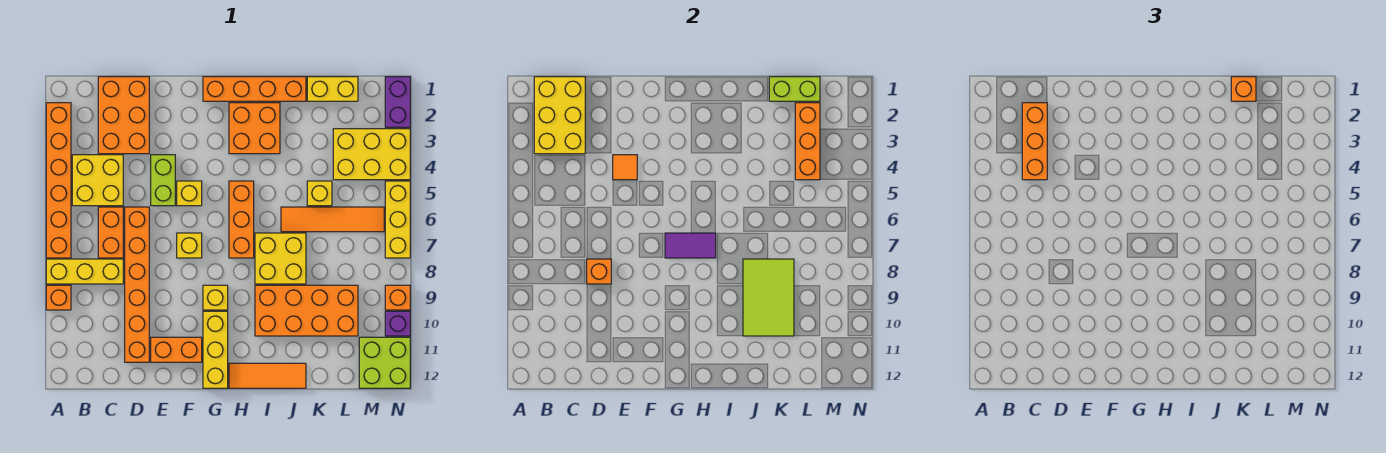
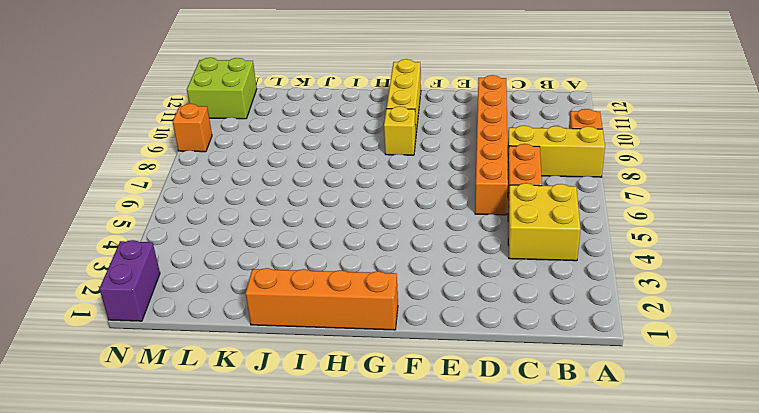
none -> orange brick A2:A7 level 1
none -> orange brick C1:D3 level 1
none -> lime brick E4:E5 level 1
none -> orange brick E11:F11 level 1

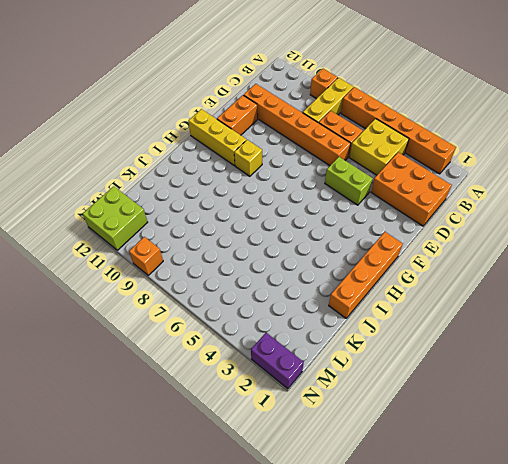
none -> yellow brick F5 level 1
none -> yellow brick F7 level 1
none -> orange brick H2:I3 level 1
none -> orange brick H5:H7 level 1

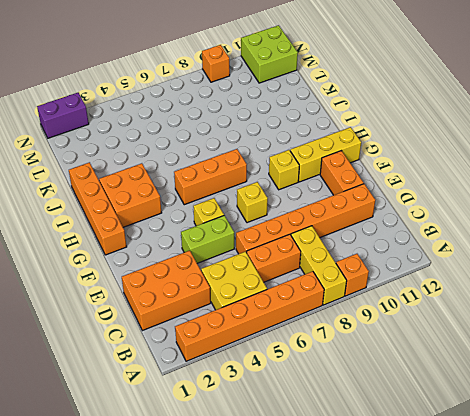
none -> orange tile H12:J12 level 1
none -> yellow brick I7:J8 level 1
none -> orange brick I9:L10 level 1
none -> orange tile J6:M6 level 1

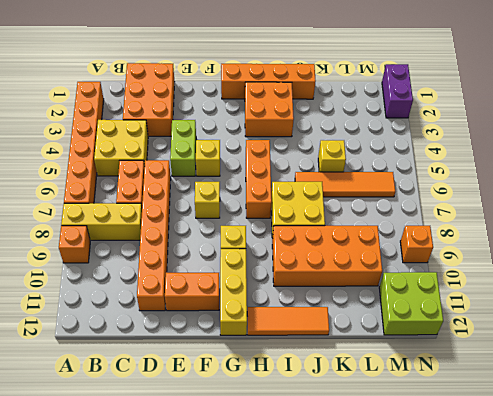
none -> yellow brick K1:L1 level 1
none -> yellow brick L3:N4 level 1
none -> yellow brick N5:N7 level 1
none -> purple brick N10 level 1

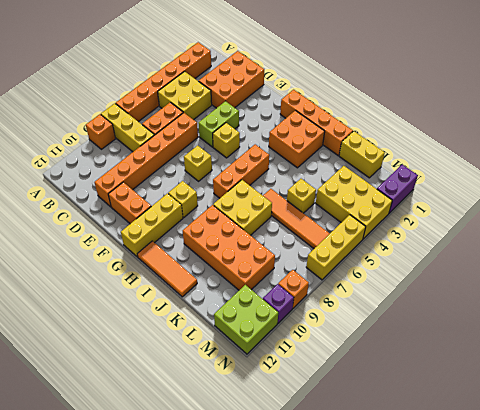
none -> yellow brick B1:C3 level 2
none -> orange brick D8 level 2
none -> orange tile E4 level 2
none -> purple tile G7:H7 level 2

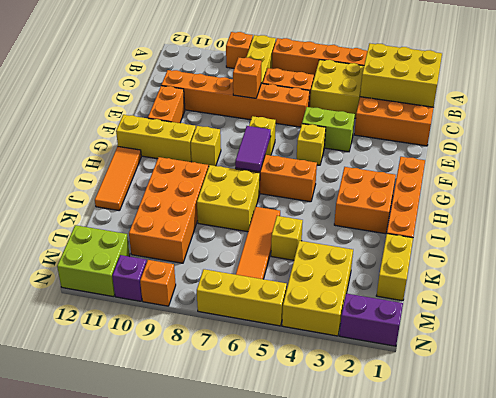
none -> orange tile E4 level 2
none -> lime tile J8:K10 level 2
none -> lime brick K1:L1 level 2
none -> orange brick L2:L4 level 2

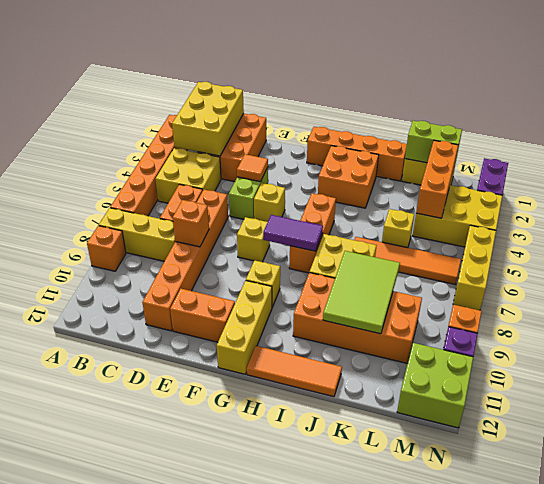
none -> orange brick C2:C4 level 3
none -> orange brick K1 level 3

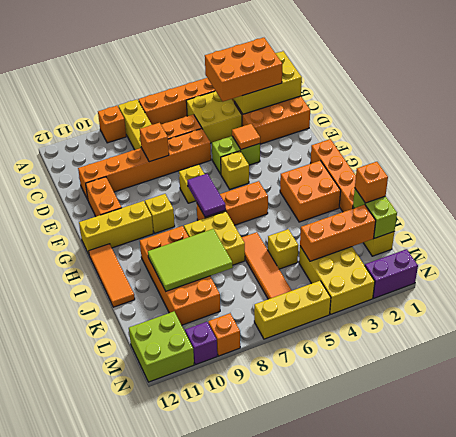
orange brick B2:C4 level 3 -> orange brick C2:C4 level 3

